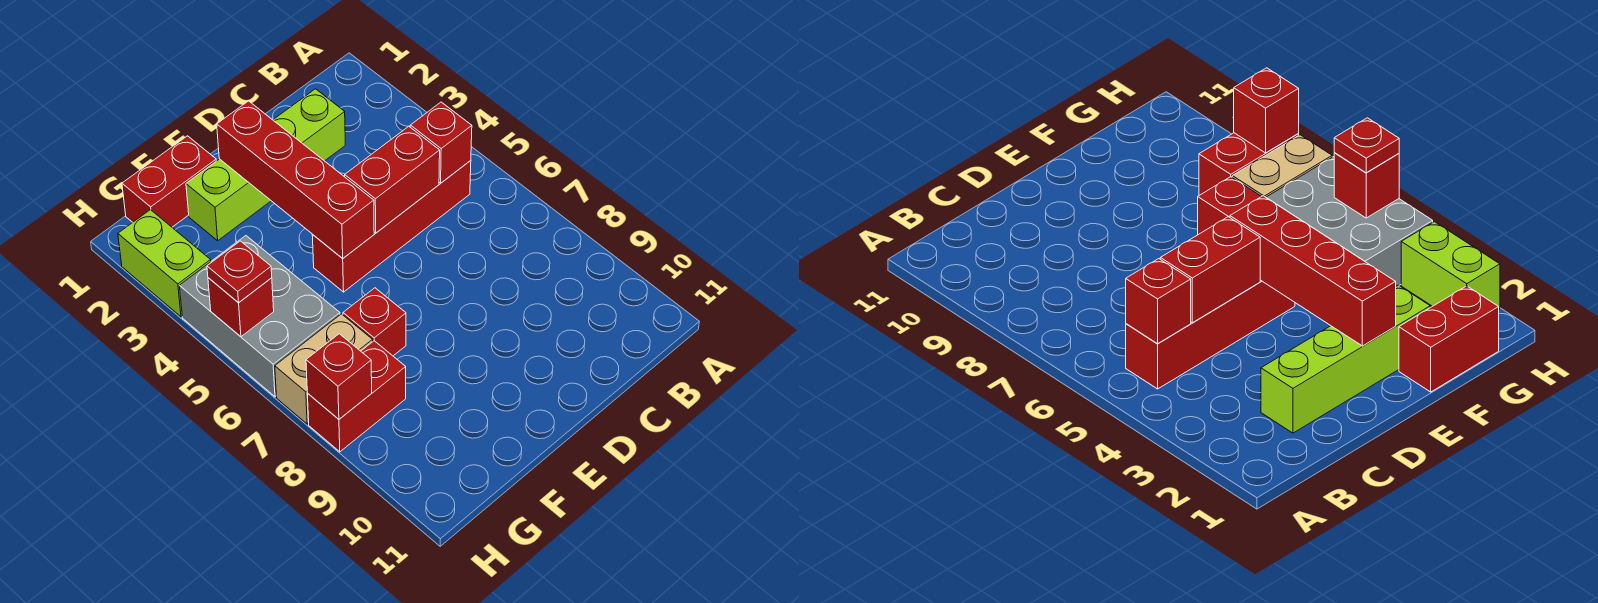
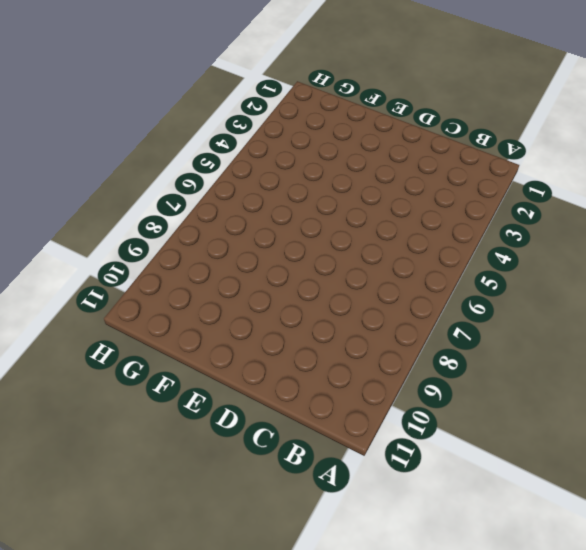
none -> red brick B5:E5 level 1
none -> lime brick C2:F2 level 1
none -> red brick F1:G1 level 1

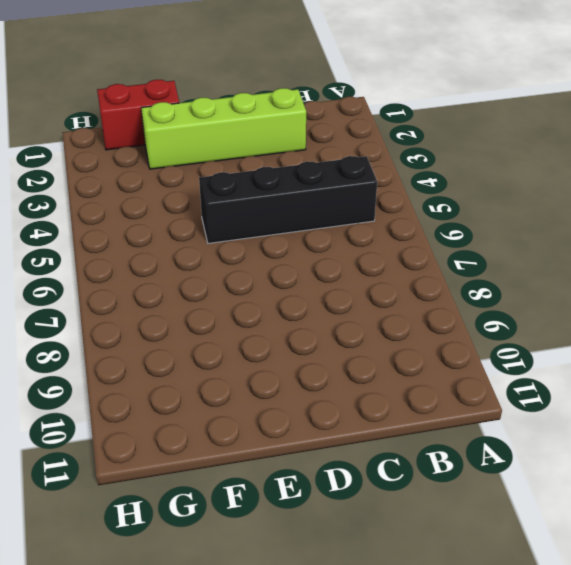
black brick B5:E5 level 1 -> red brick B5:E5 level 1
none -> red brick F7 level 1
none -> grey brick G4:H6 level 1
none -> tan brick G7:H7 level 1

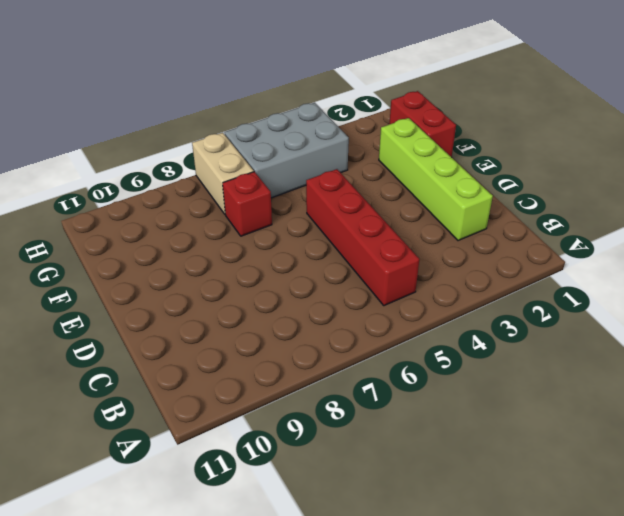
none -> red brick G8:H8 level 1
none -> lime brick H2:H3 level 1
none -> red brick B5 level 2

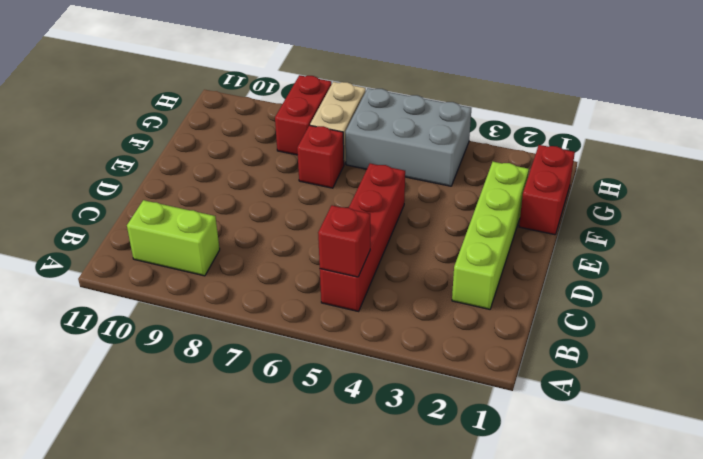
lime brick B9:B10 level 1 -> lime brick H2:H3 level 1
none -> red brick C5:D5 level 2
none -> red brick E2:E5 level 2
none -> red brick H5 level 2

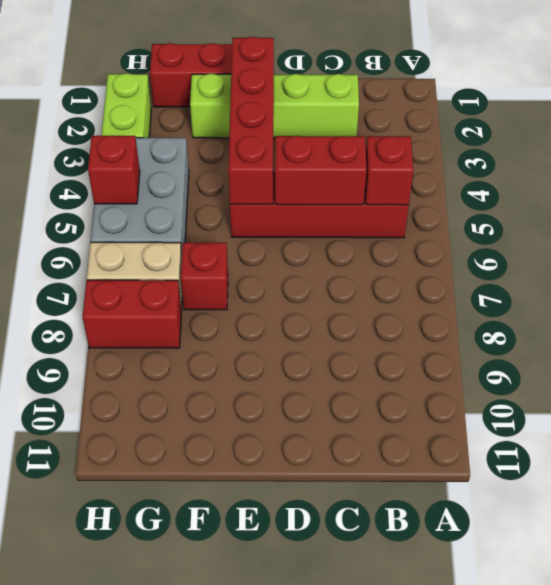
none -> red brick H8 level 2
none -> red plate H5 level 3

